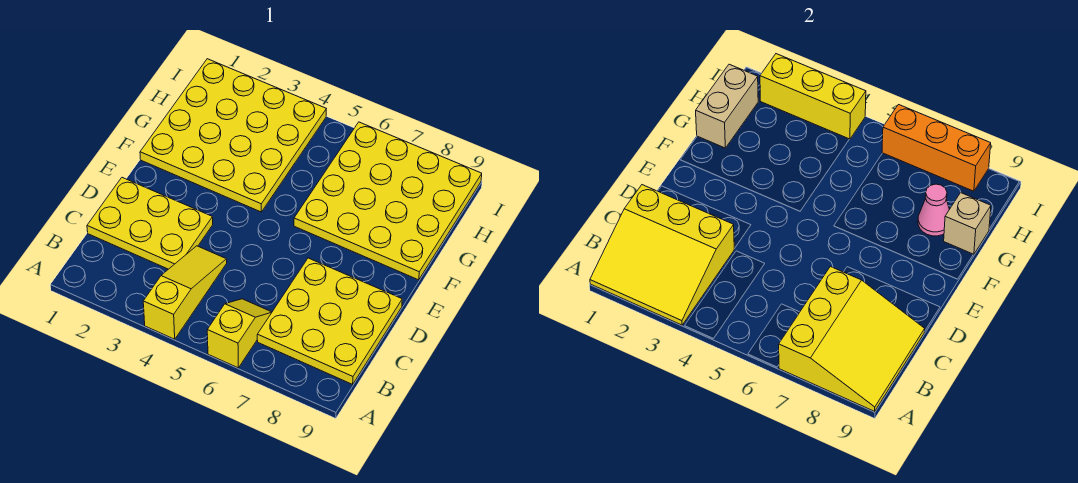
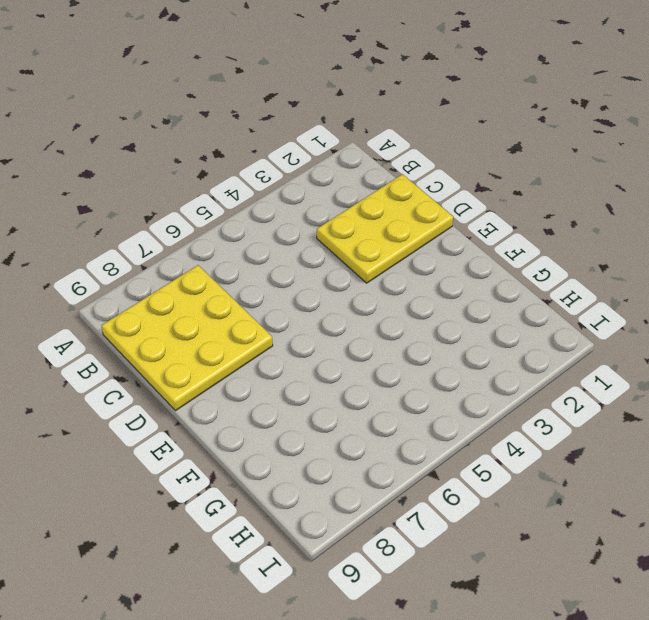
none -> yellow slope A4:C4 level 1 top A
none -> yellow slope A6:B6 level 1 top A
none -> yellow plate F1:I4 level 1

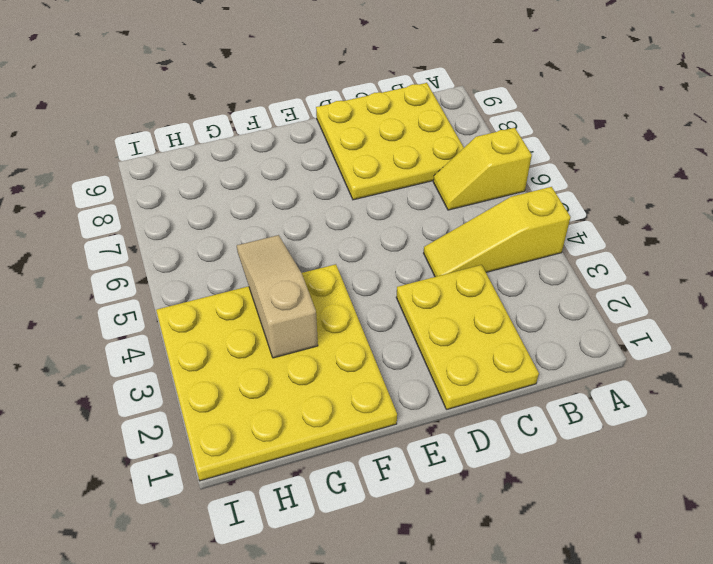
tan slope G3:G5 level 2 top 3 -> none
none -> yellow plate F6:I9 level 1
none -> yellow slope A1:C3 level 2 top C
none -> yellow slope A7:C9 level 2 top 7

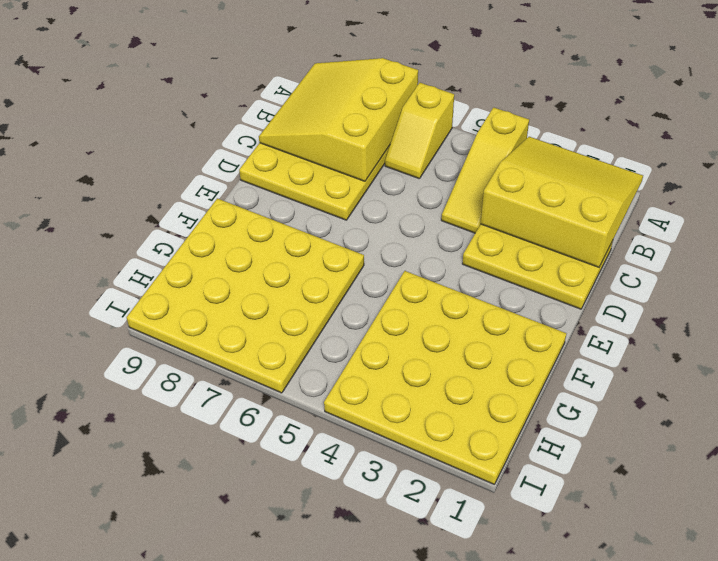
none -> tan brick G1:H1 level 2
none -> pink cone G8 level 2
none -> tan brick G9 level 2

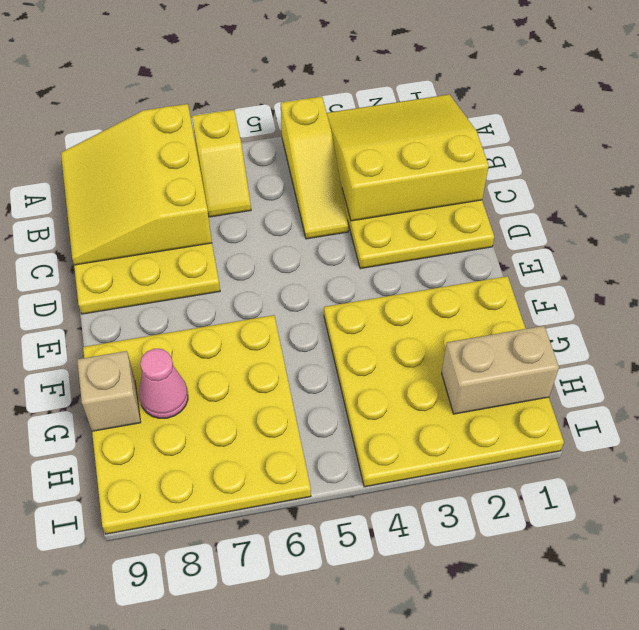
tan brick H1:H2 level 2 -> tan brick G1:H1 level 2
none -> yellow brick I2:I4 level 2
none -> orange brick I6:I8 level 2

